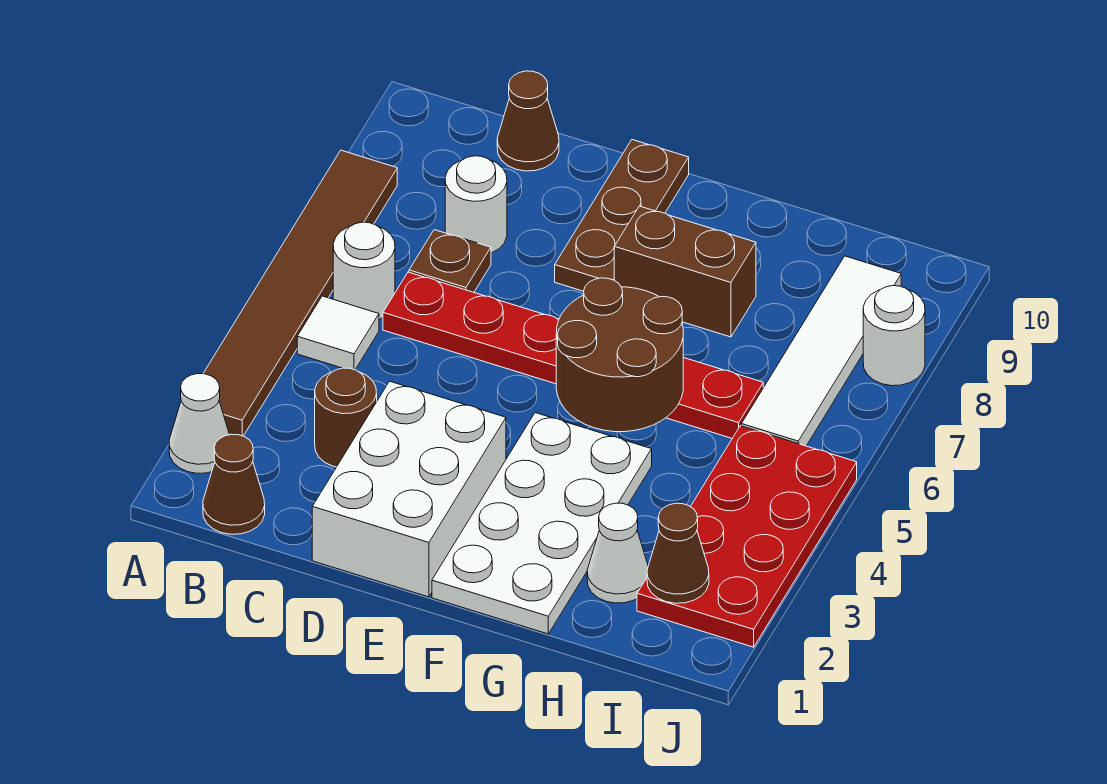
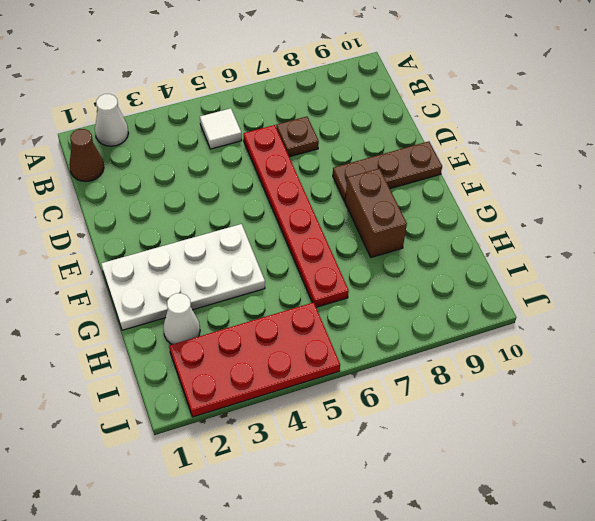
none -> brown tile A3:A8 level 1
none -> white round brick B6 level 1
none -> brown round brick C3 level 1

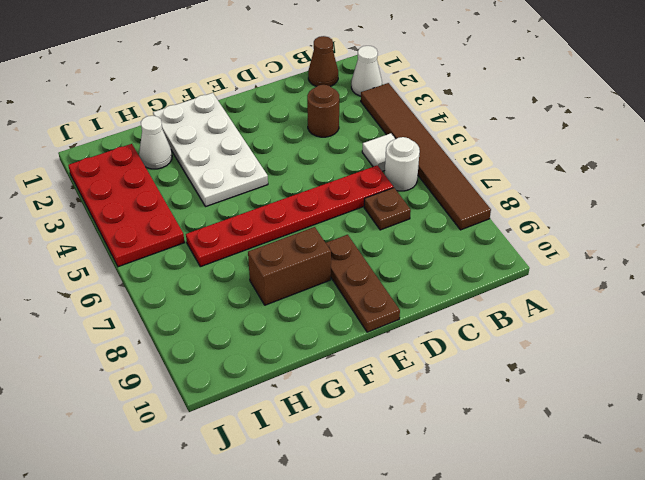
none -> white round brick C8 level 1
none -> brown cone C10 level 1
none -> white brick D1:E3 level 1

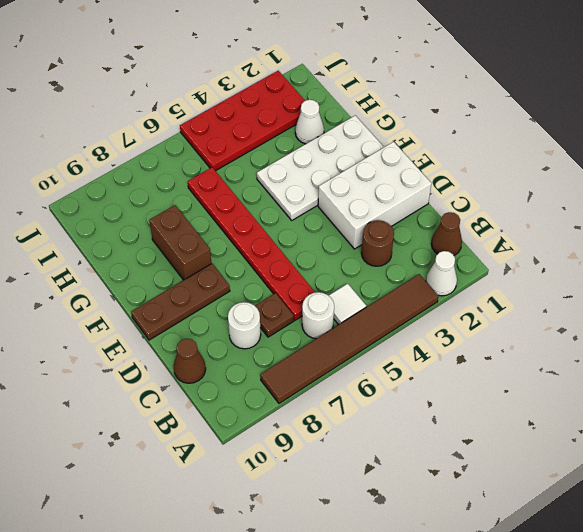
none -> white tile I6:I9 level 1
none -> white round brick J8 level 1
none -> brown round brick F5:G6 level 2

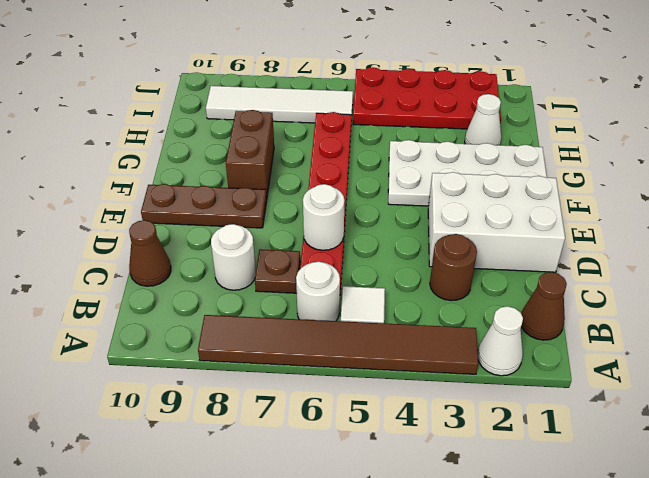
white round brick D6 level 2 -> white round brick J8 level 1
none -> brown round brick F5:G6 level 2
none -> brown cone I2 level 2

